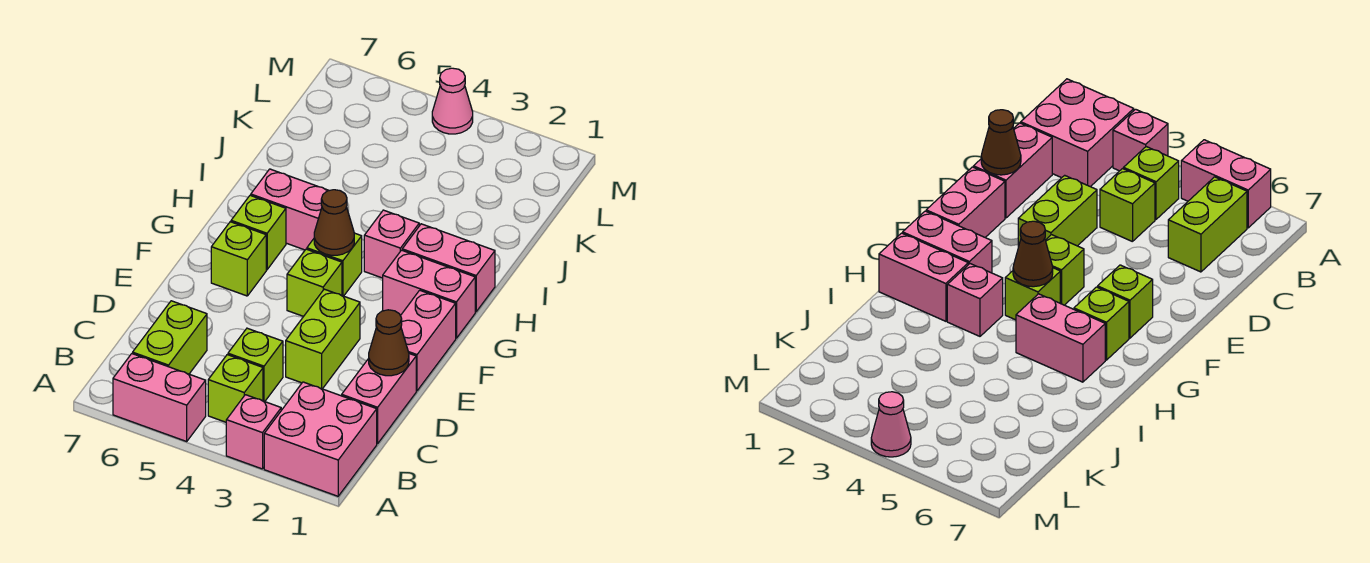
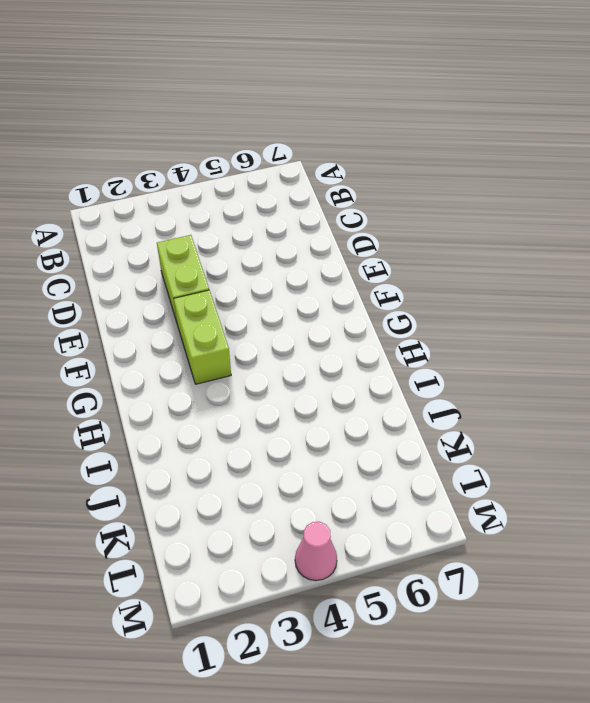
lime brick F3:G3 level 1 -> lime brick B6:C6 level 1
none -> pink brick A1:B2 level 1
none -> pink brick A3 level 1
none -> pink brick A5:A6 level 1

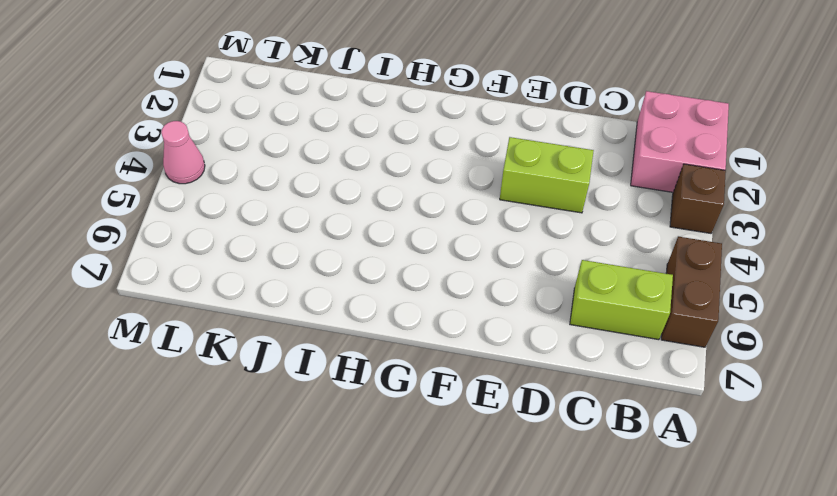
brown brick A3 level 1 -> pink brick A3 level 1
brown brick A5:A6 level 1 -> pink brick A5:A6 level 1
none -> lime brick B4 level 1
none -> pink brick C1:D1 level 1
none -> lime brick C4 level 1

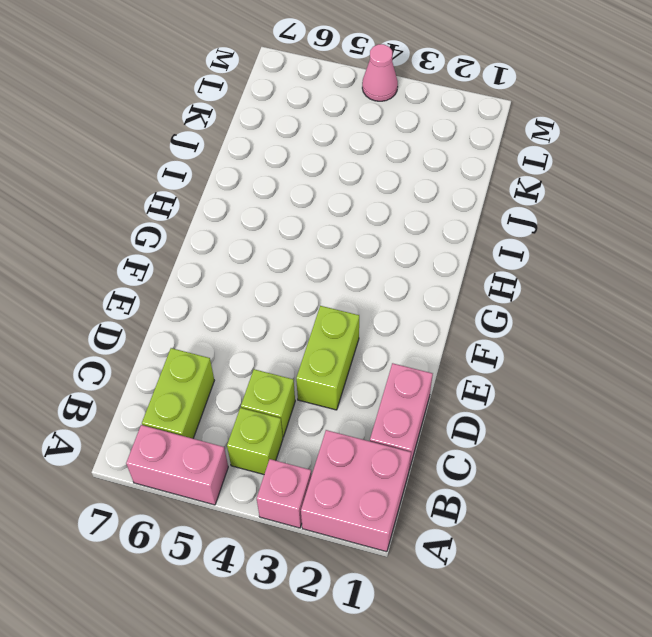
none -> pink brick E1:F1 level 1
none -> lime brick F4 level 1
none -> lime brick F6 level 1

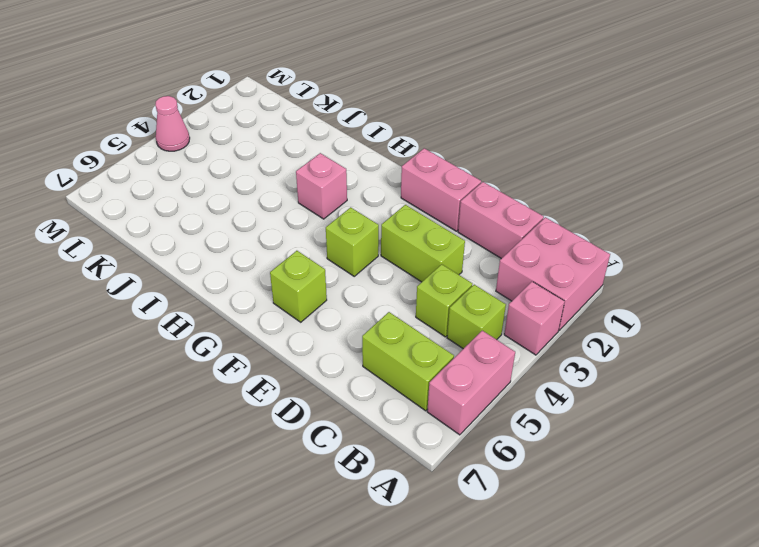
none -> pink brick G1:G2 level 1
none -> lime brick G4 level 1
none -> lime brick G6 level 1

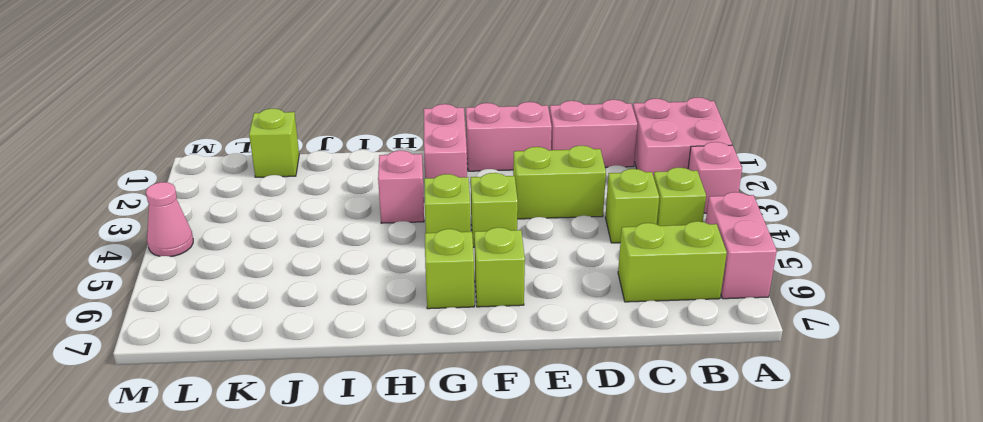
lime brick K1 level 1 -> none
none -> pink brick H1:H2 level 1
none -> pink brick H5:H6 level 1
none -> brown cone D1 level 2

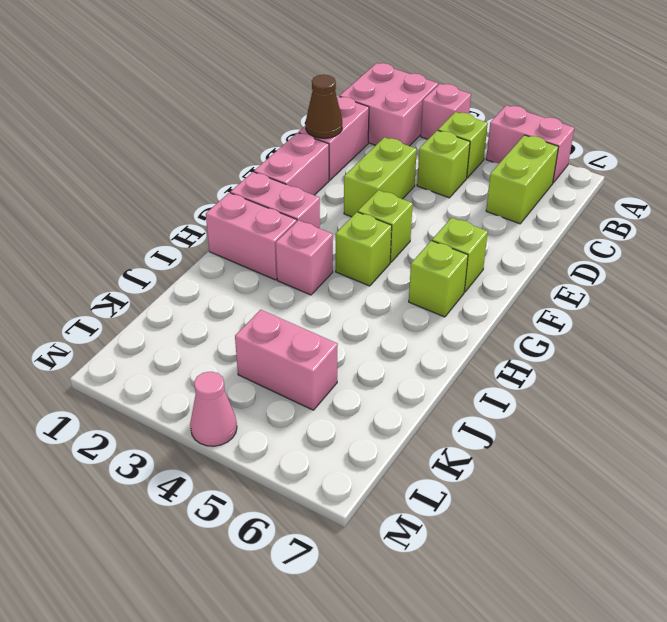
pink brick K4:K5 level 1 -> pink brick H5:H6 level 1
none -> brown cone G4 level 2

